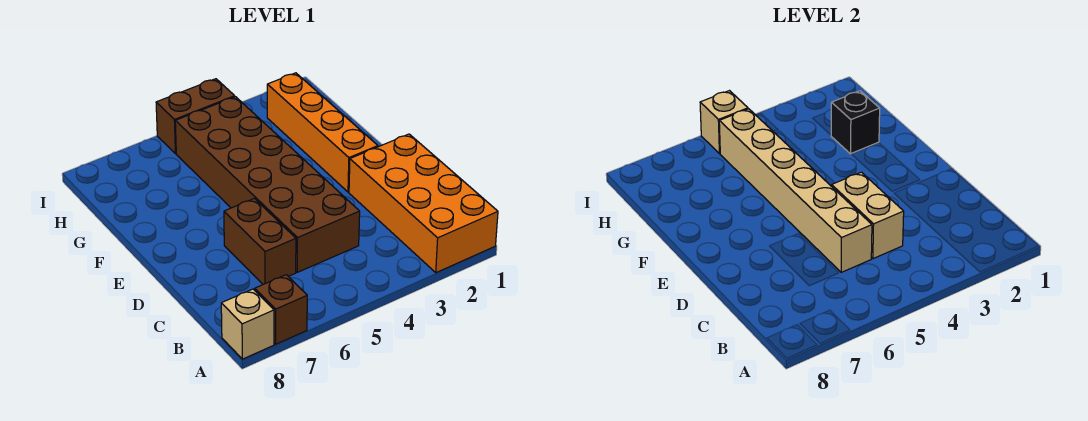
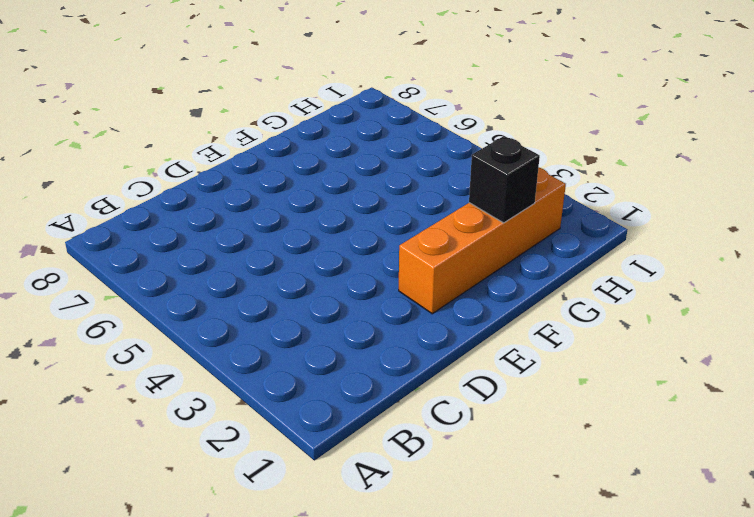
none -> orange brick A1:D2 level 1
none -> brown brick A7 level 1

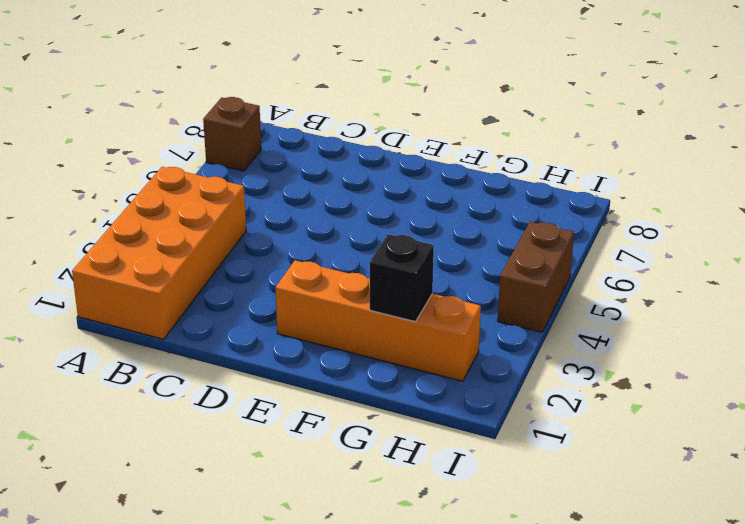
orange brick A1:B4 level 1 -> orange brick A1:D2 level 1
none -> tan brick A8 level 1
none -> brown brick C4:H5 level 1

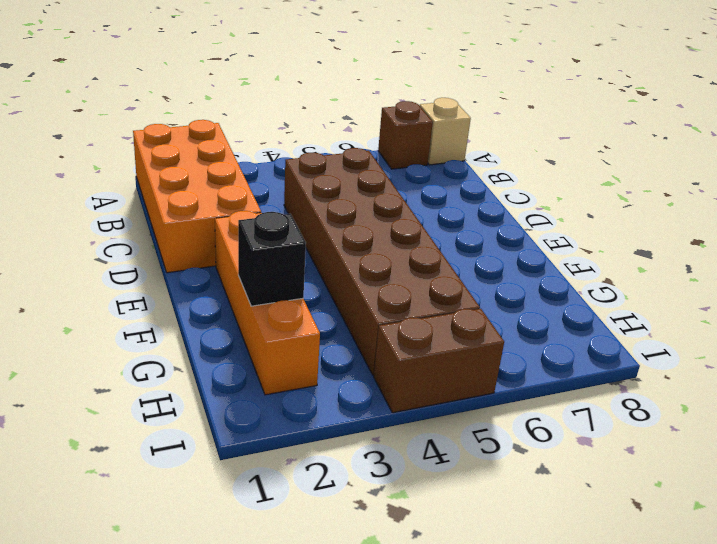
none -> brown brick C6:D6 level 1
none -> tan brick C4:D4 level 2

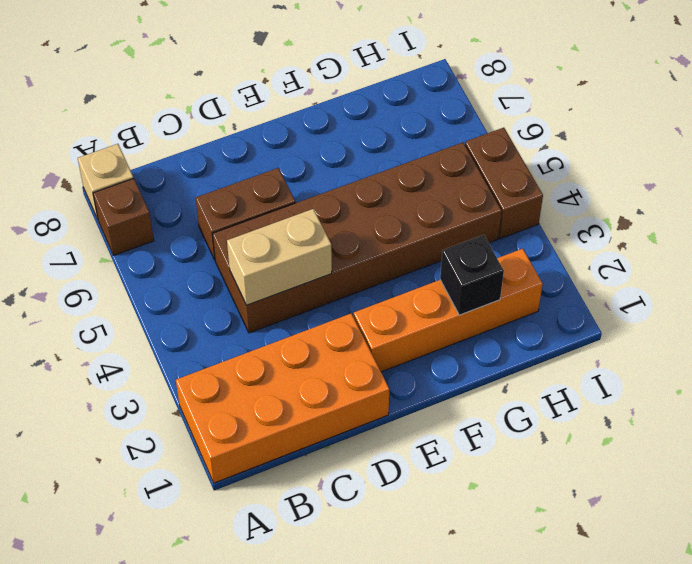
none -> tan brick C5:H5 level 2
none -> tan brick I5 level 2

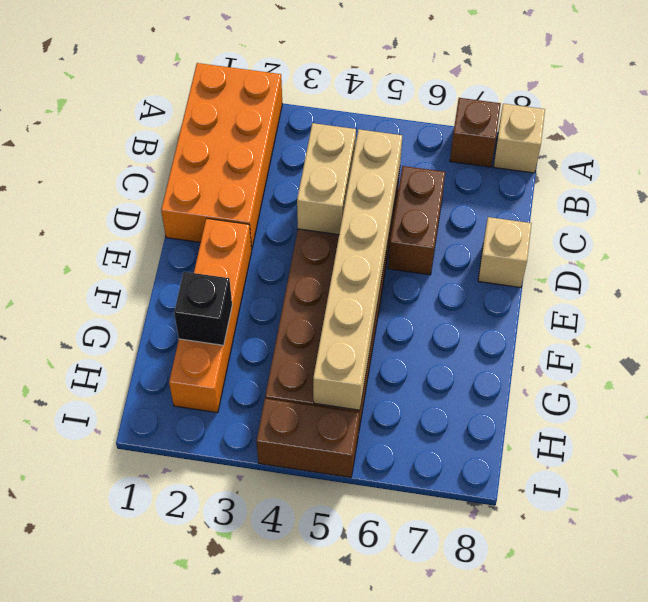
tan brick D8 level 1 -> tan brick I5 level 2

